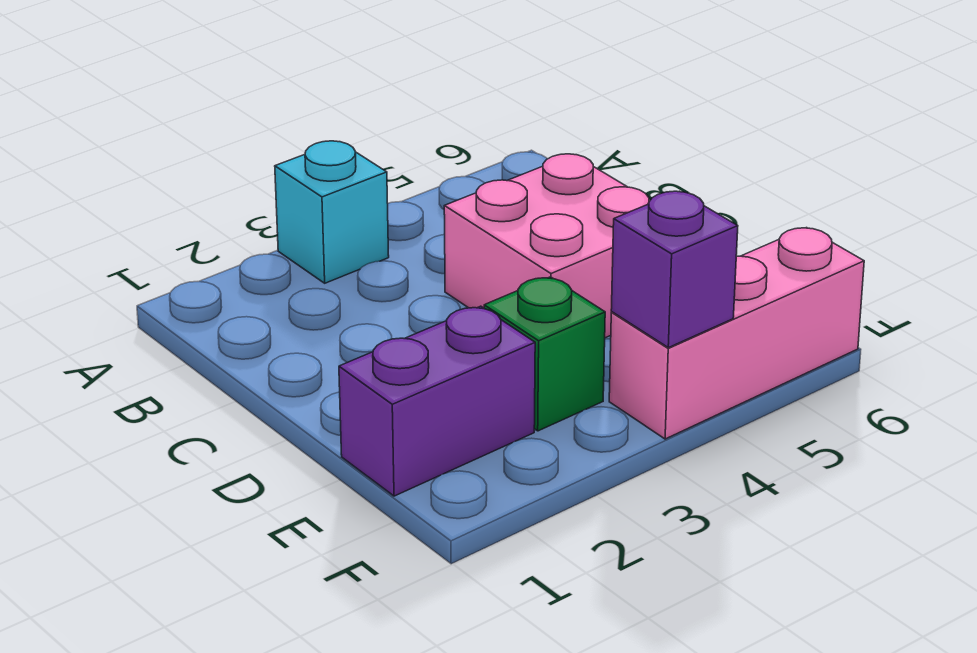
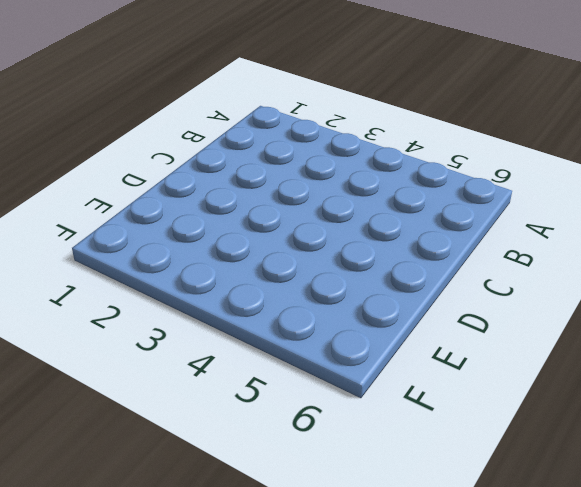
none -> cyan brick A3 level 1
none -> pink brick C4:D5 level 1

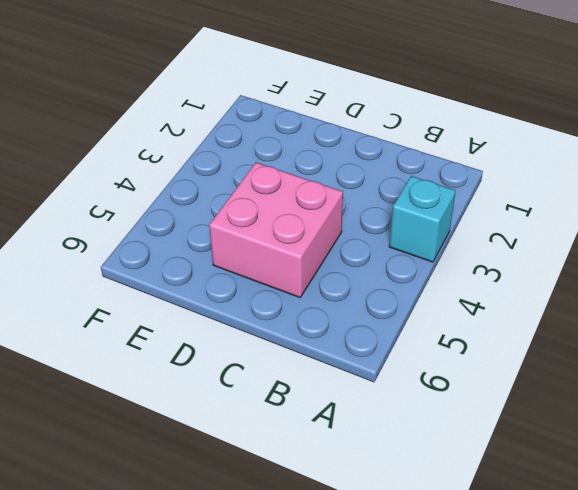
none -> purple brick E1:E2 level 1
none -> green brick E3 level 1

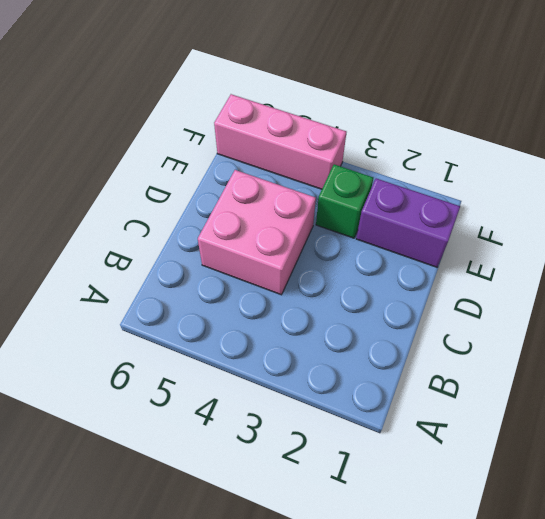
none -> cyan brick A3 level 1
none -> purple brick F4 level 2

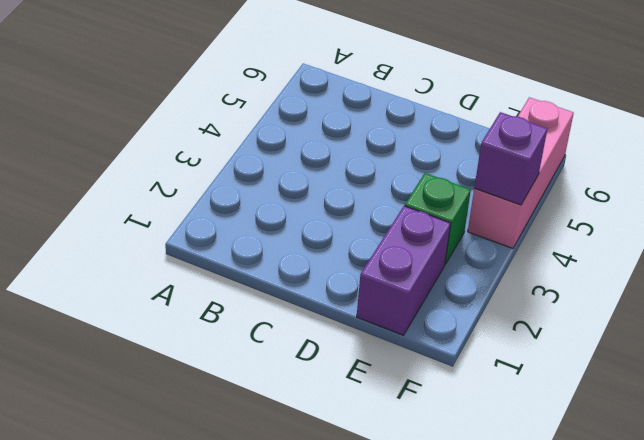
none -> cyan brick A3 level 1
none -> pink brick C4:D5 level 1

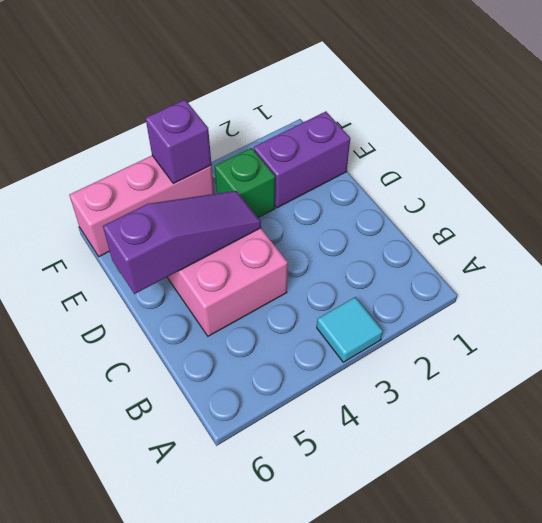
cyan tile A3 level 1 -> cyan brick A3 level 1
purple slope D4:D6 level 2 top 6 -> none

